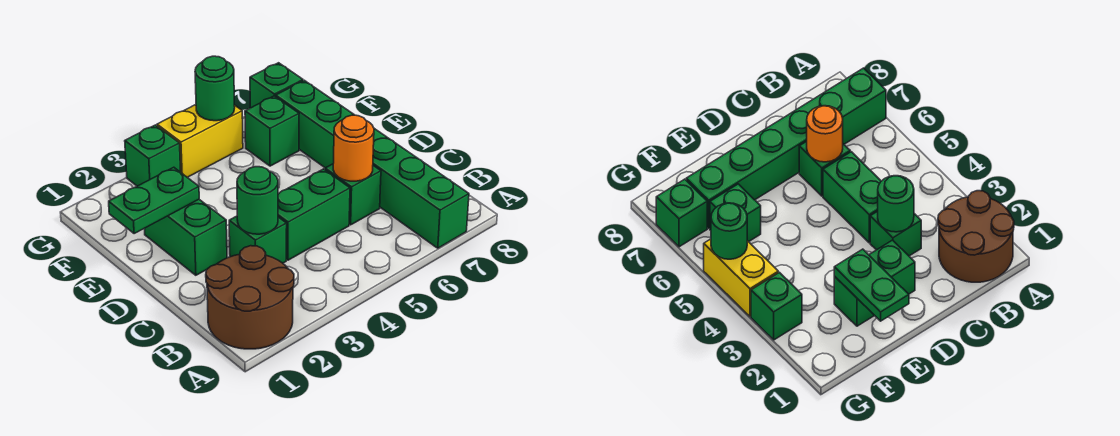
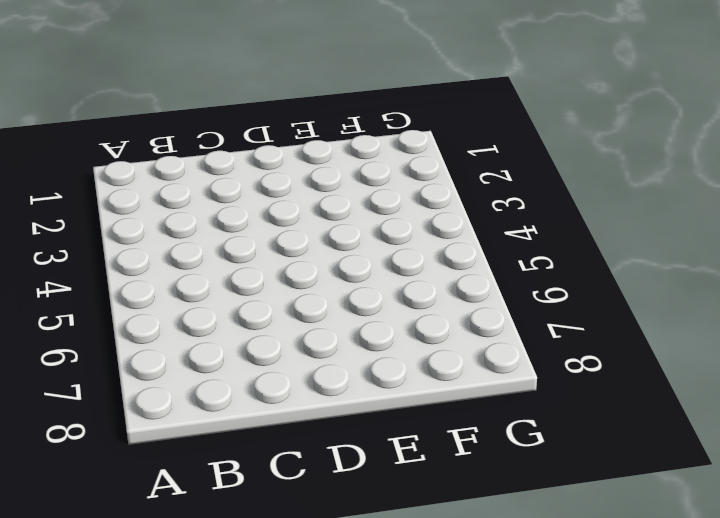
none -> brown round brick A1:B2 level 1
none -> green brick A7:F7 level 1
none -> green brick C3 level 1

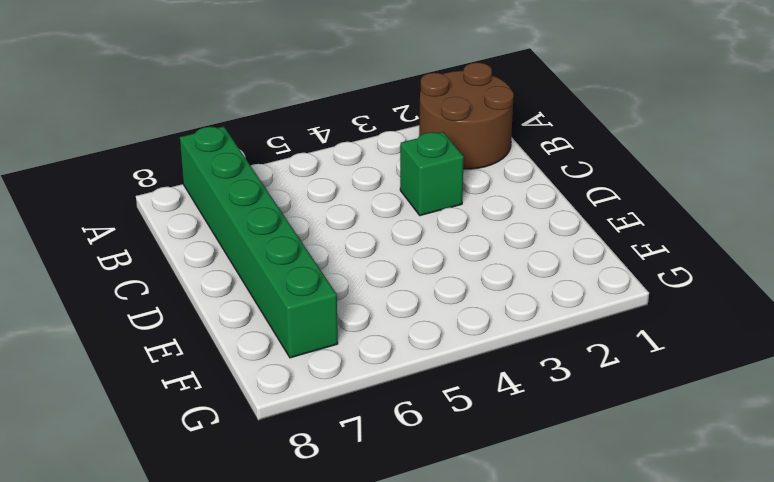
none -> green brick C4:C5 level 1
none -> green brick C6 level 1
none -> green brick D2:E2 level 1

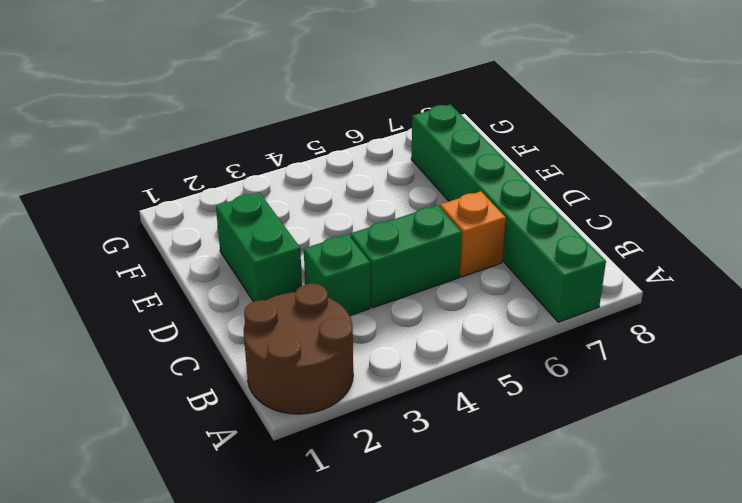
orange brick C6 level 1 -> green brick C6 level 1
none -> green brick F6 level 1
none -> green brick G3 level 1
none -> yellow brick G4:G5 level 1

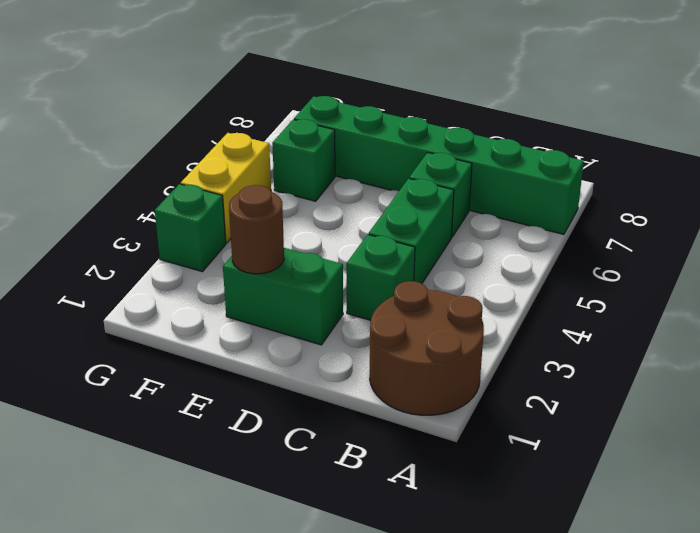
brown round brick E2 level 2 -> green plate E1:E2 level 2
none -> green brick G7 level 1
none -> green round brick C3 level 2
none -> orange round brick C6 level 2

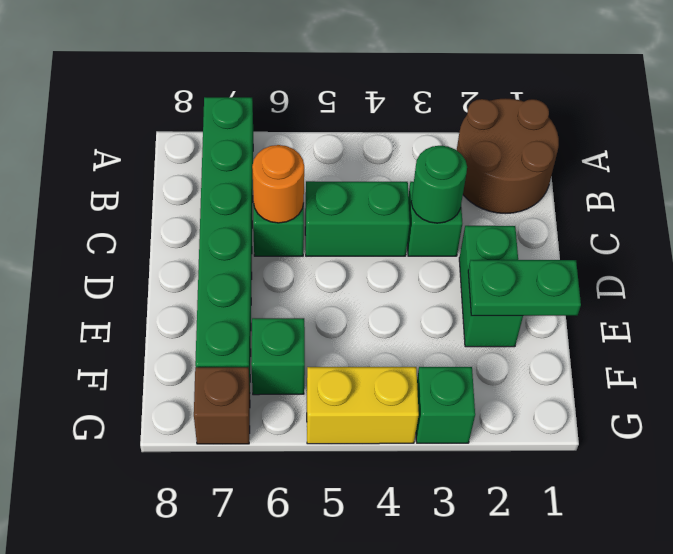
brown brick G7 level 1 -> green brick G7 level 1
none -> green round brick G5 level 2

